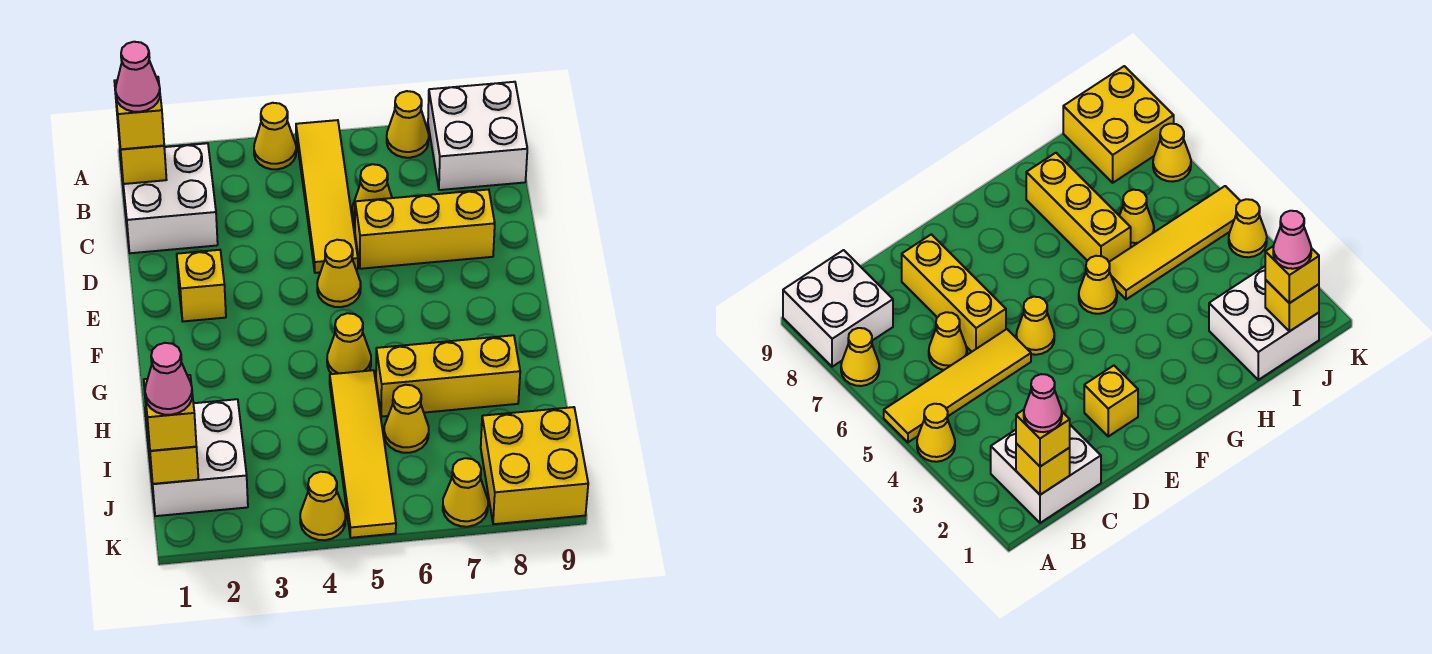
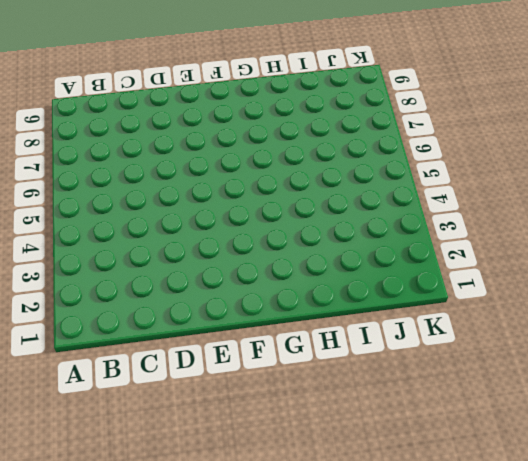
none -> yellow cone A4 level 1
none -> yellow tile A5:D5 level 1
none -> yellow cone A7 level 1

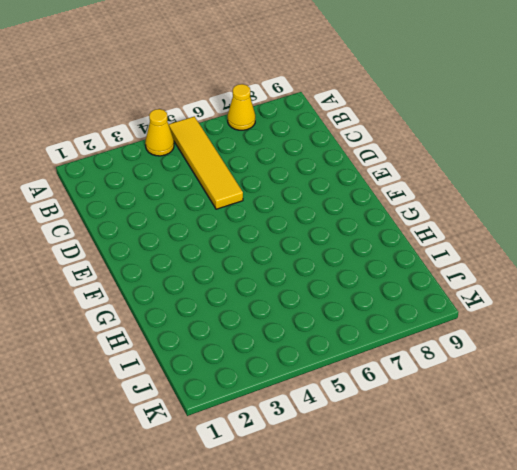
none -> white brick A8:B9 level 1
none -> white brick B1:C2 level 1
none -> yellow cone C6 level 1

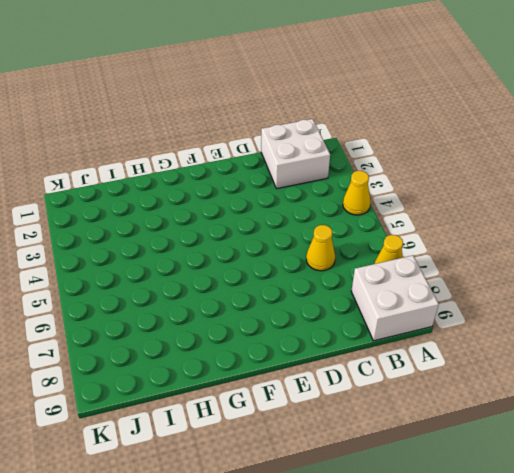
none -> yellow tile A5:D5 level 1
none -> yellow brick D6:D8 level 1
none -> yellow brick E2 level 1

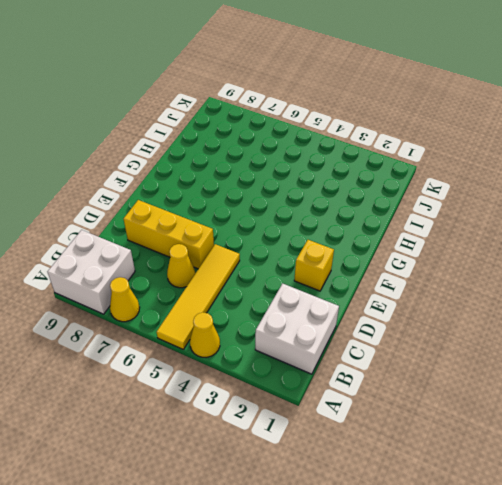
none -> yellow cone E5 level 1
none -> yellow cone G5 level 1
none -> yellow tile H5:K5 level 1

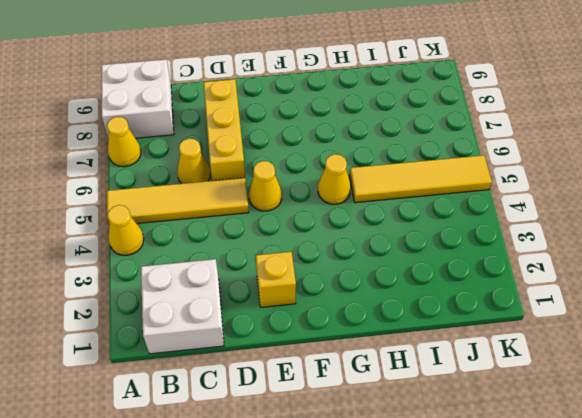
none -> yellow brick H6:H8 level 1
none -> white brick I1:J2 level 1
none -> yellow cone I6 level 1

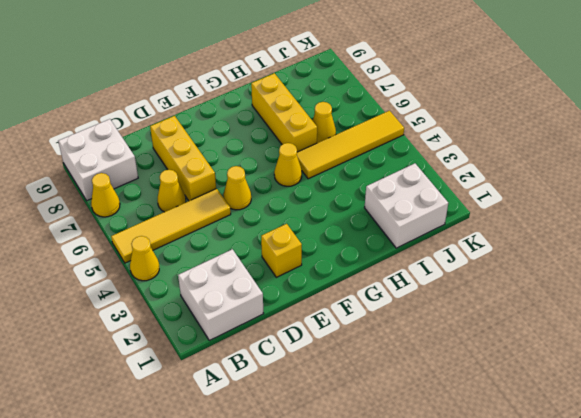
none -> yellow brick J8:K9 level 1
none -> yellow cone K4 level 1
none -> yellow cone K7 level 1

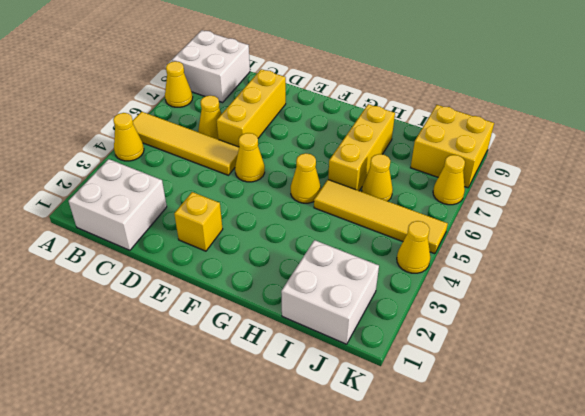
none -> yellow brick B1 level 2
none -> yellow brick J1 level 2
none -> yellow brick B1 level 3

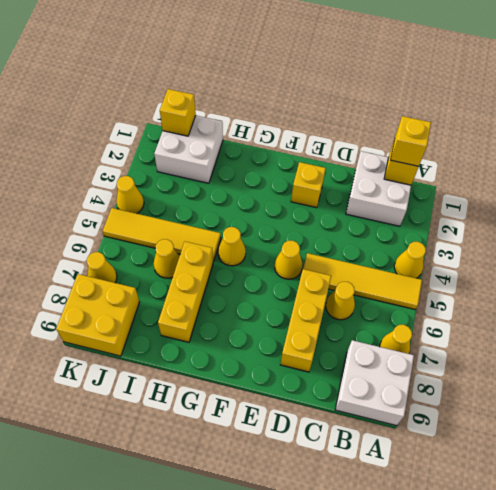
none -> yellow brick J1 level 3
none -> pink cone B1 level 4
none -> pink cone J1 level 4

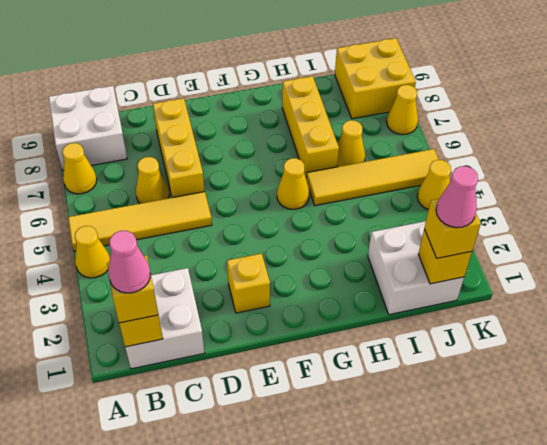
none -> yellow cone E5 level 1

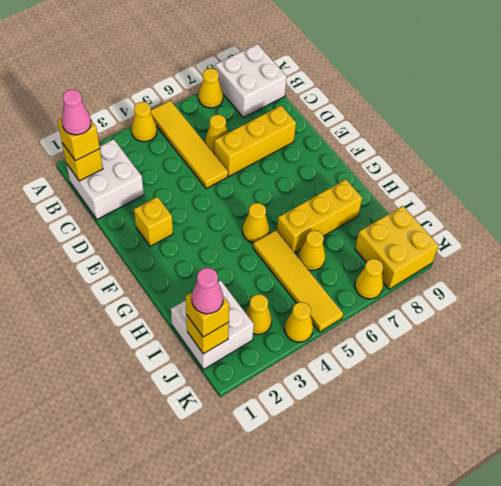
yellow cone J3 level 1 -> yellow cone E5 level 1

